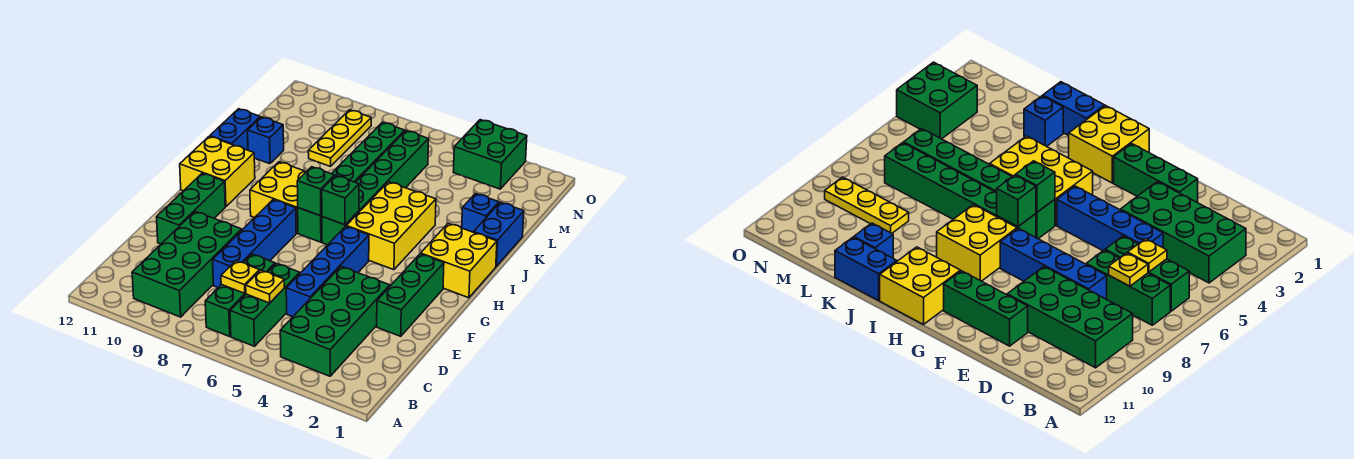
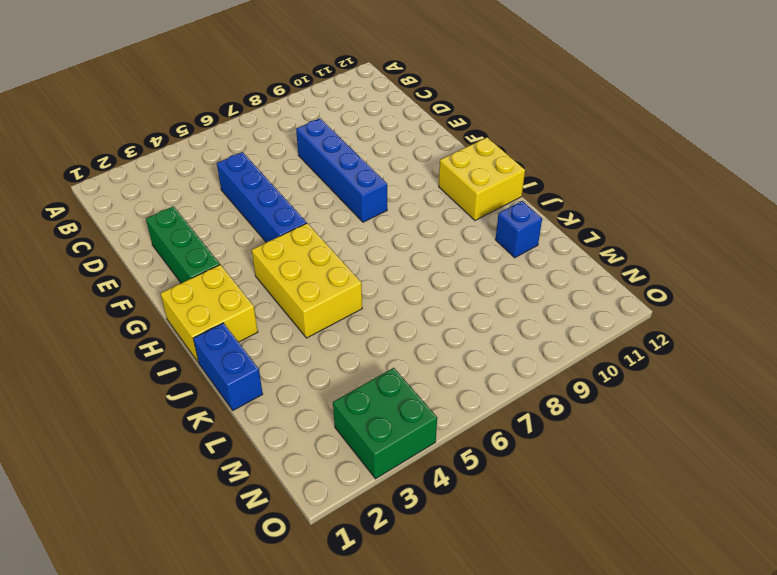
none -> green brick B3:E4 level 1
none -> green brick B6:D6 level 1
none -> green brick B7:D7 level 1

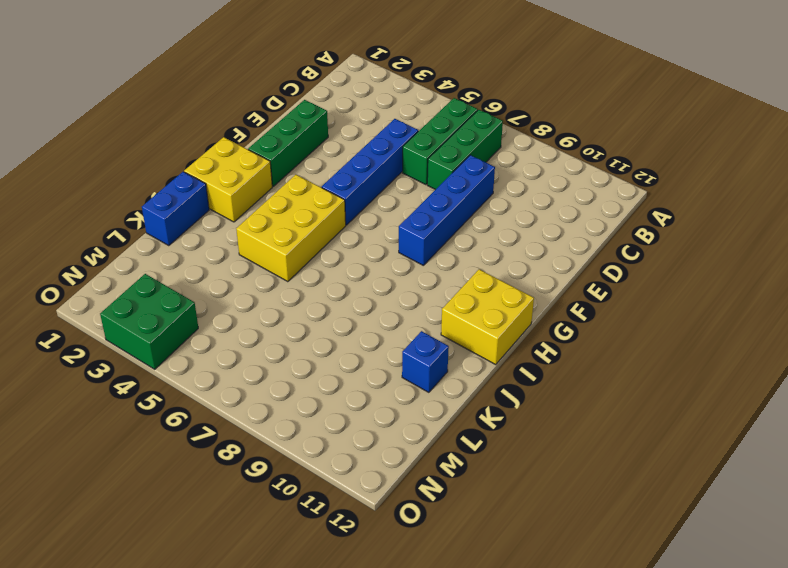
none -> green brick B3:E4 level 1
none -> green brick B9:E10 level 1
none -> green brick E11:G11 level 1

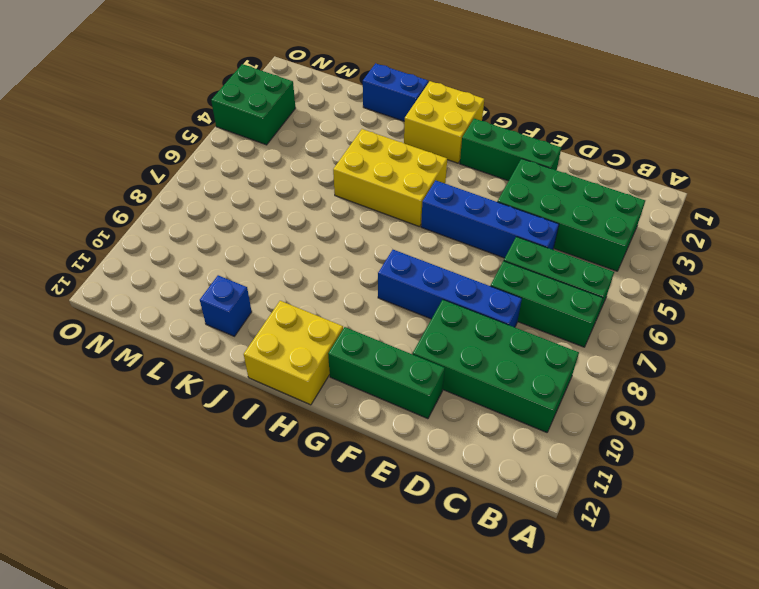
none -> green brick H6:M6 level 1
none -> green brick H7:M7 level 1
none -> yellow brick H8:I9 level 1

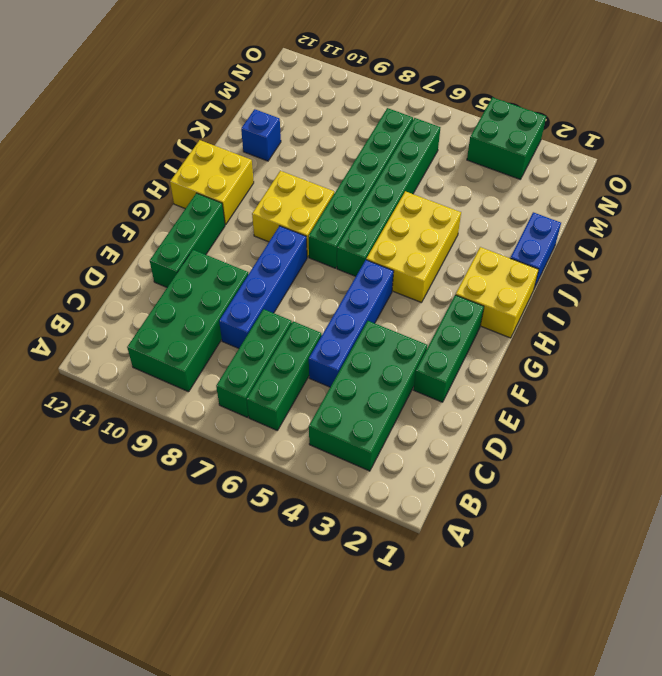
none -> blue brick J12:K12 level 1
none -> blue brick K2 level 1
none -> yellow plate L9:N9 level 1

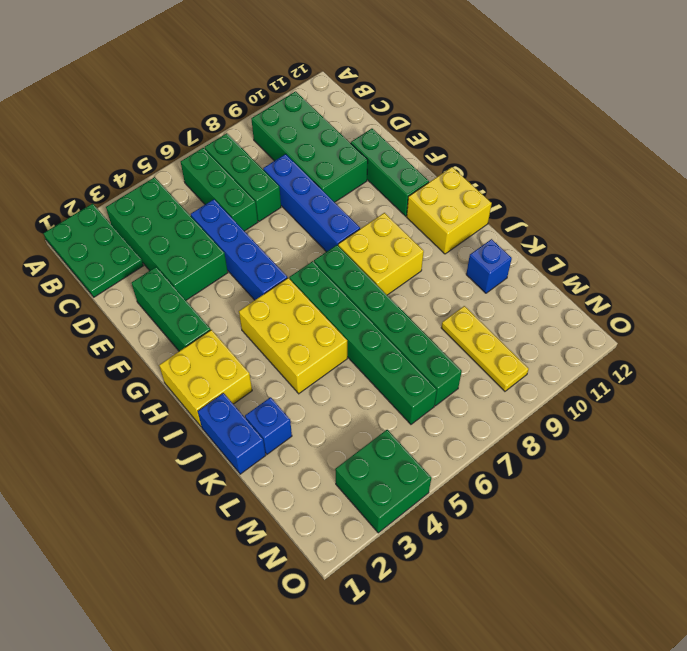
green plate A1:C2 level 1 -> none
none -> blue brick J12:K12 level 1
none -> yellow plate C6 level 2
none -> yellow plate C7 level 2

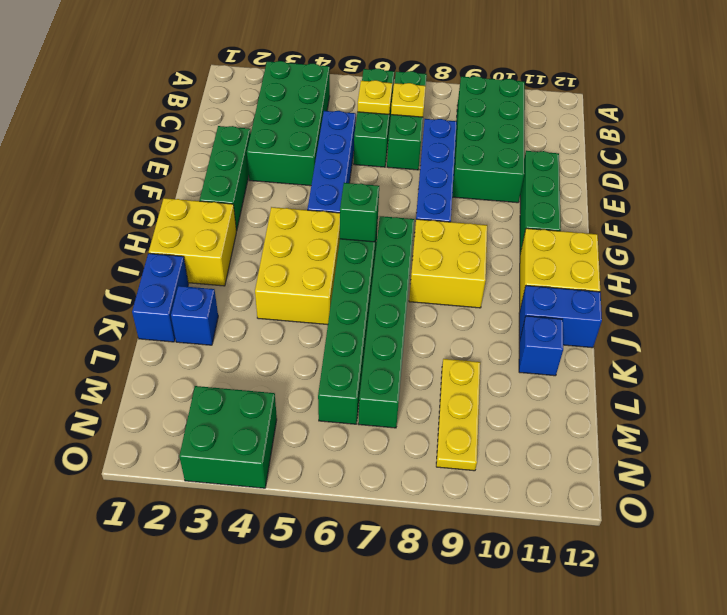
blue brick J11:J12 level 1 -> blue brick J12:K12 level 1
none -> green brick H7 level 2

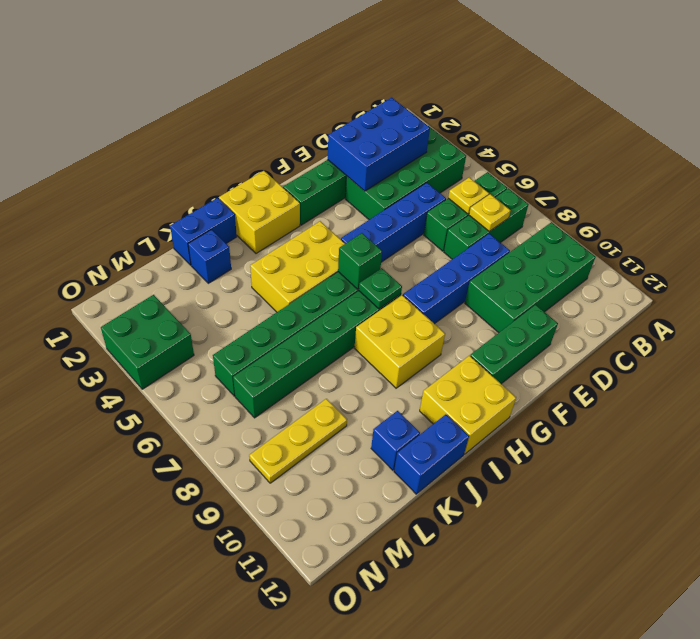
blue brick C2:E3 level 2 -> none
green plate H7 level 2 -> green brick H7 level 2

